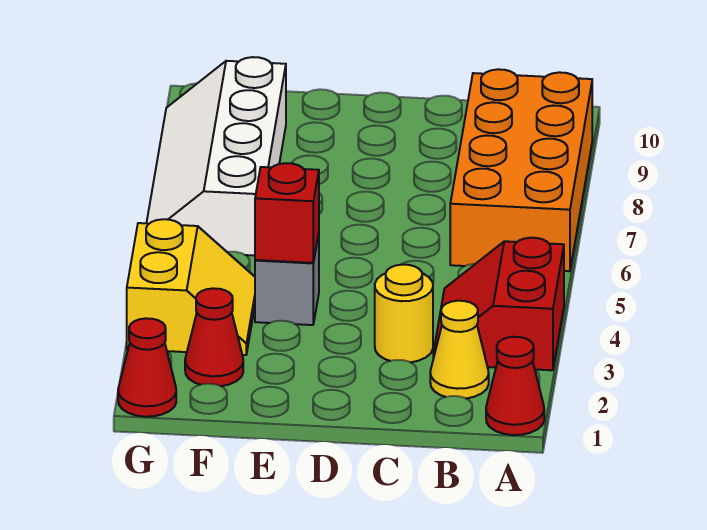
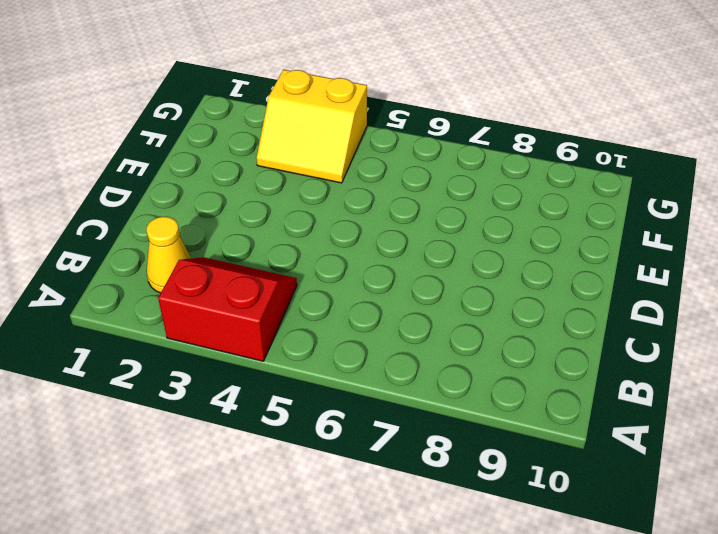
none -> red cone A1 level 1
none -> orange brick A6:B9 level 1

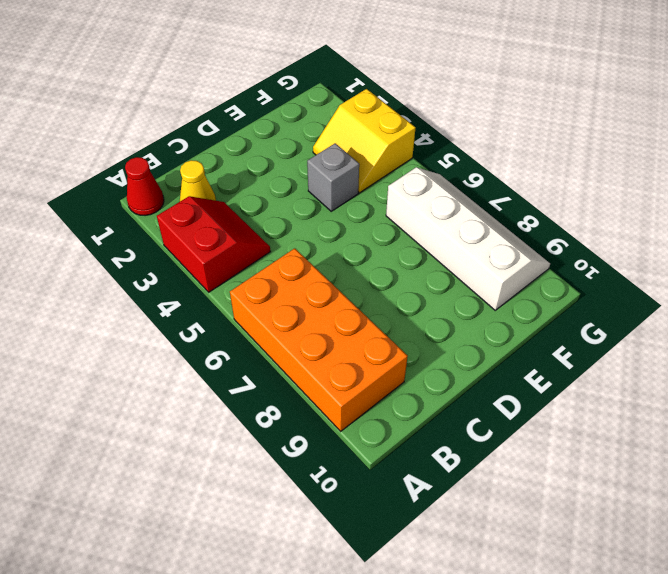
none -> yellow round brick C3 level 1
none -> red cone F2 level 1

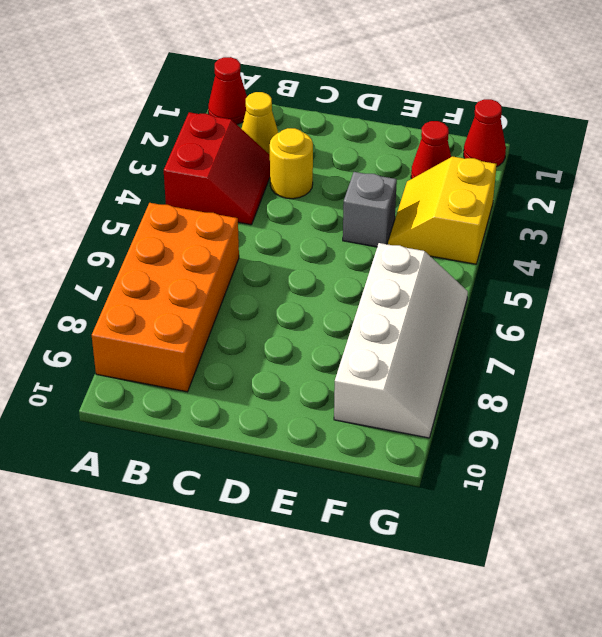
none -> red brick E4 level 2

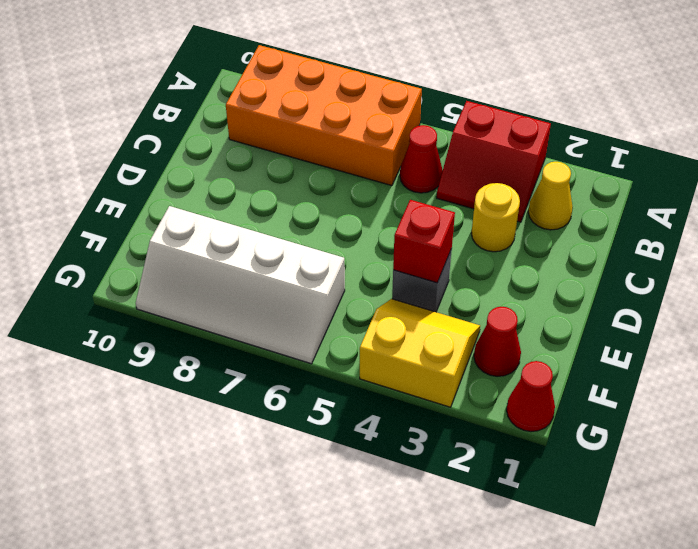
red cone B5 level 1 -> red cone A1 level 1

